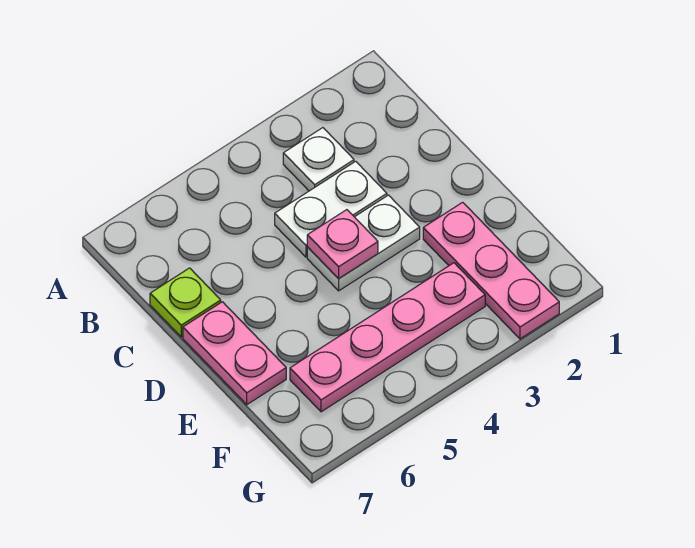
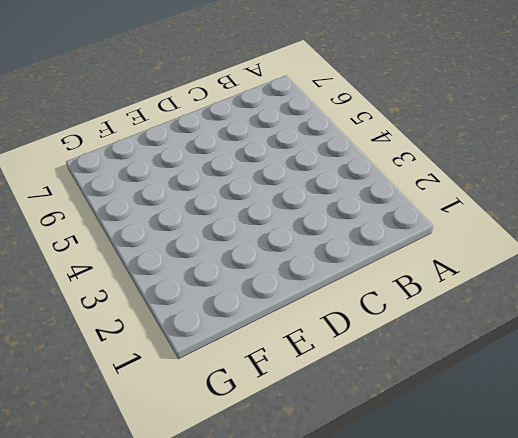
none -> white plate B3 level 1
none -> white plate C3:C4 level 1

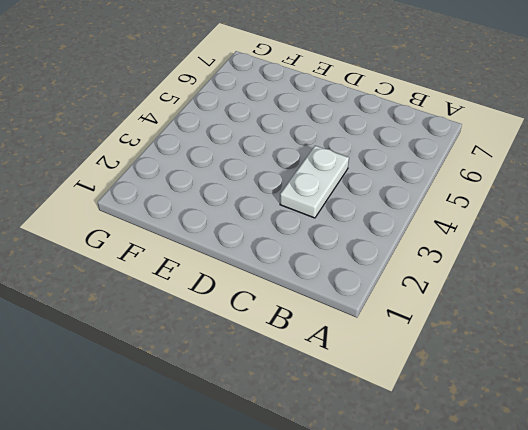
none -> white plate B3 level 1
none -> lime plate C7 level 1

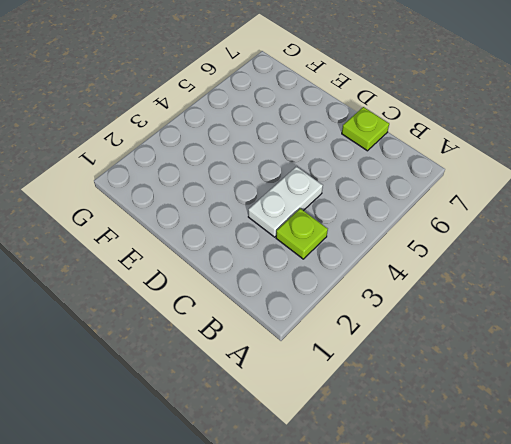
lime plate B3 level 1 -> white plate B3 level 1
none -> white plate D3:D4 level 1
none -> pink plate D7:E7 level 1

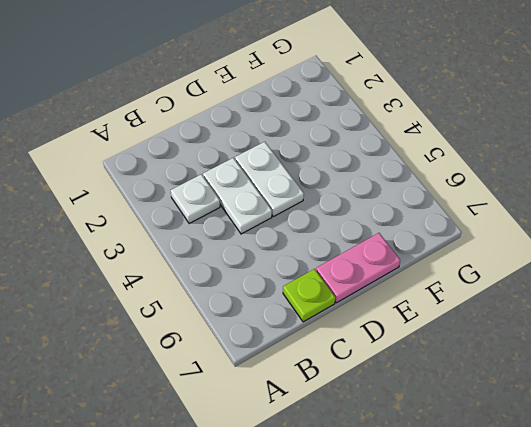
none -> pink plate E2:G2 level 1
none -> pink plate F3:F6 level 1

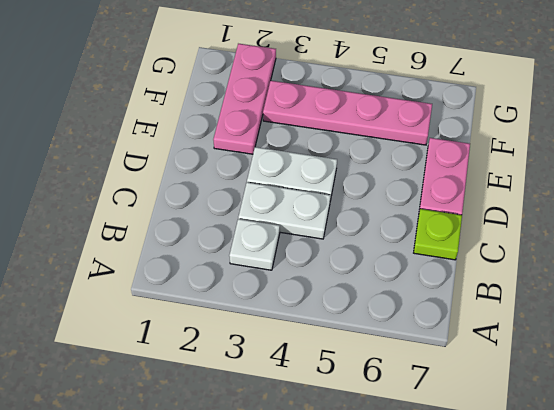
none -> pink plate D4 level 2

